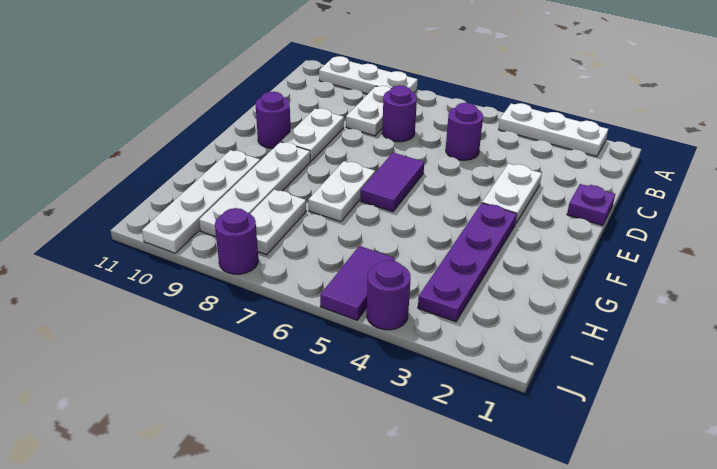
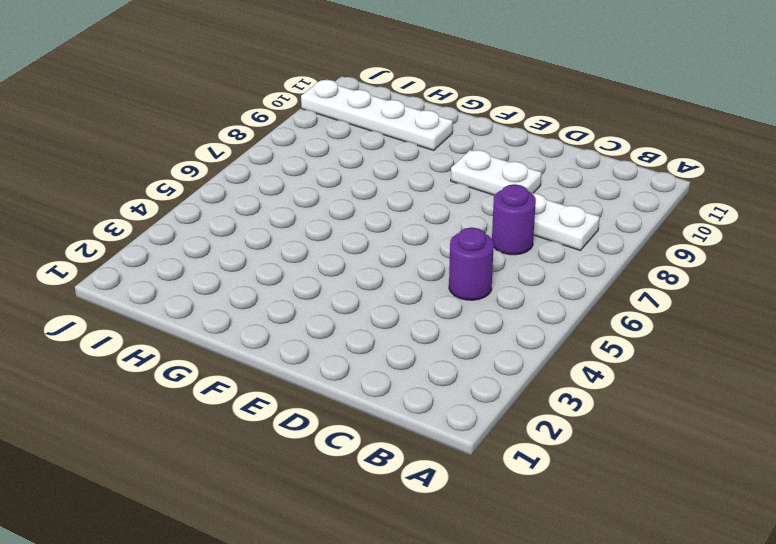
none -> white plate A2:A4 level 1
none -> white plate A8:A10 level 1
none -> purple plate D1 level 1

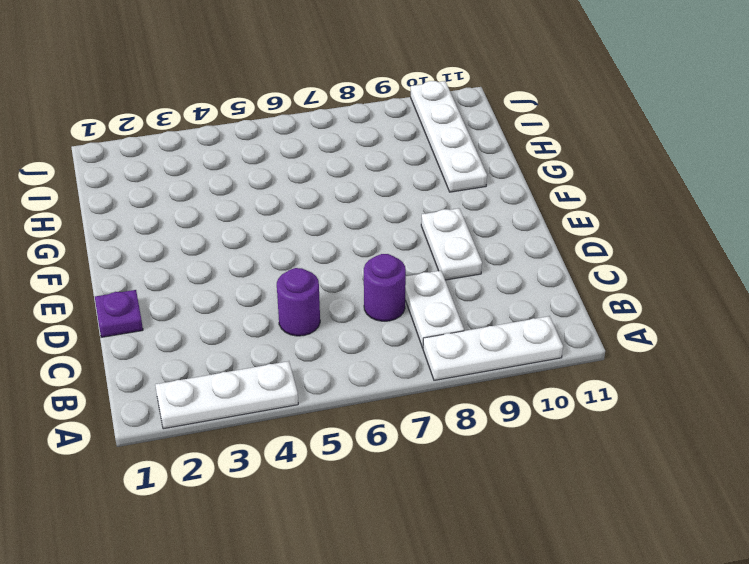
none -> white plate D3:E3 level 1
none -> purple tile E6:F6 level 1
none -> purple round brick E10 level 1

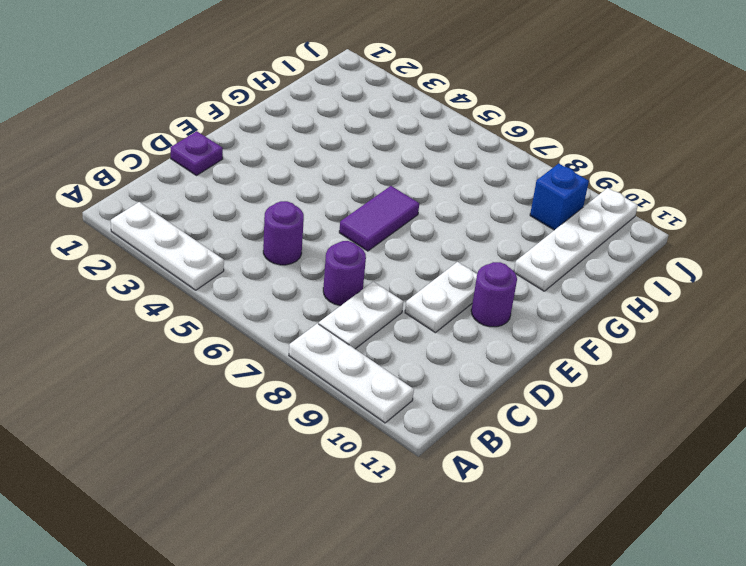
blue brick I9 level 1 -> white plate F9:I9 level 1
none -> white plate D3:E3 level 1
none -> purple plate F3:I3 level 1
none -> white plate F7:G7 level 1

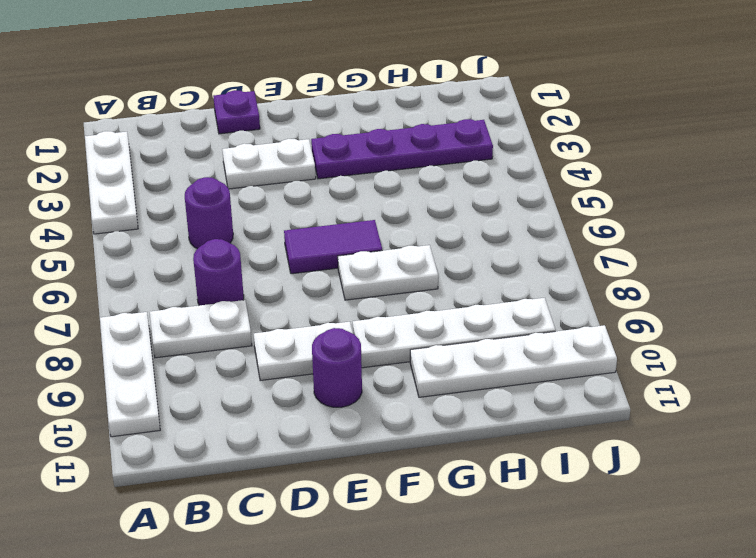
none -> white plate H8:I8 level 1
none -> purple tile I5:J5 level 1
none -> purple round brick J4 level 1

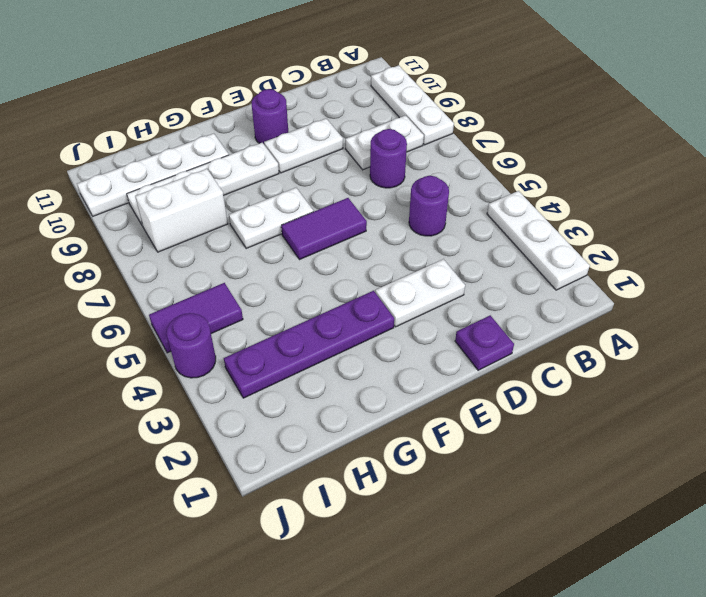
white brick H8:I8 level 1 -> white plate H8:I8 level 1
none -> purple round brick J8 level 1

